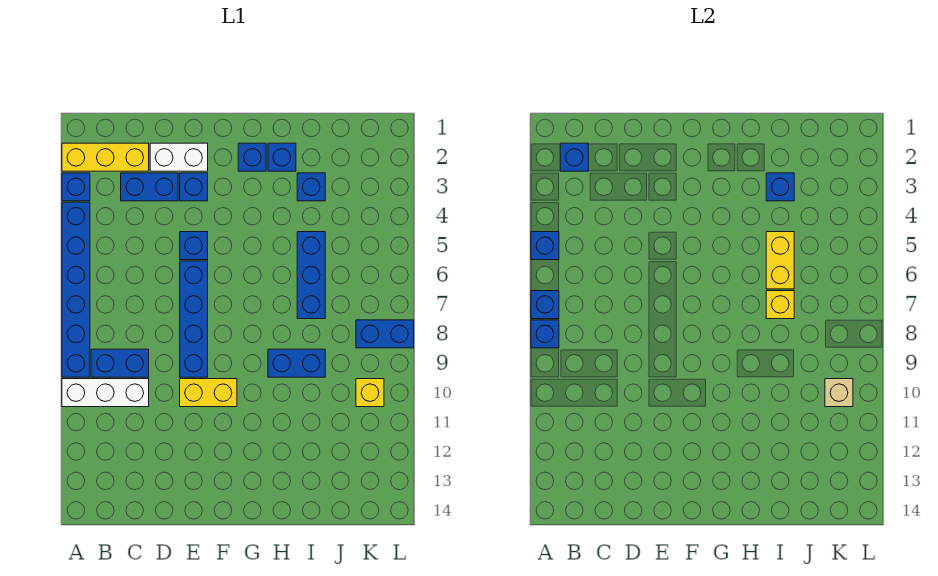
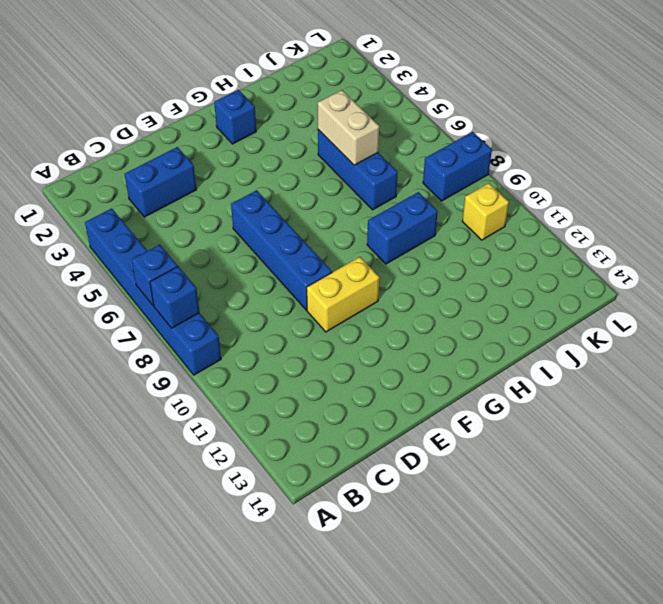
tan brick I5:I6 level 2 -> yellow brick I5:I6 level 2
none -> yellow brick A2:C2 level 1
none -> blue brick A3 level 1
none -> white brick A10:C10 level 1

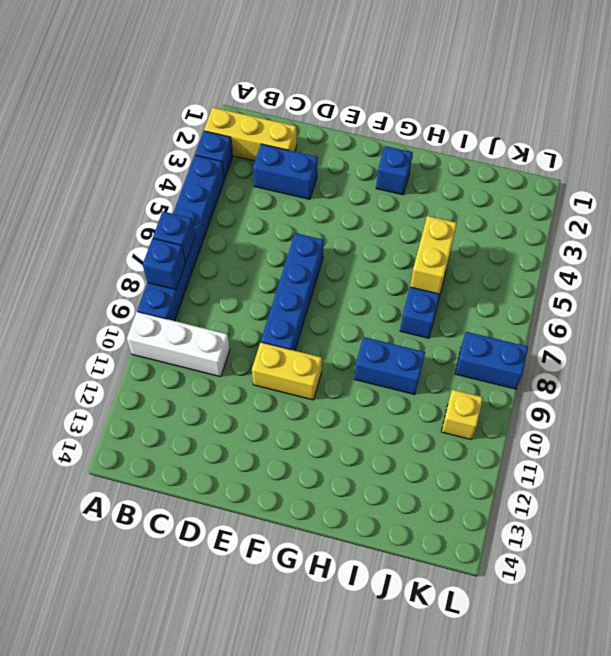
none -> blue brick B9:C9 level 1
none -> white brick D2:E2 level 1
none -> blue brick E3 level 1

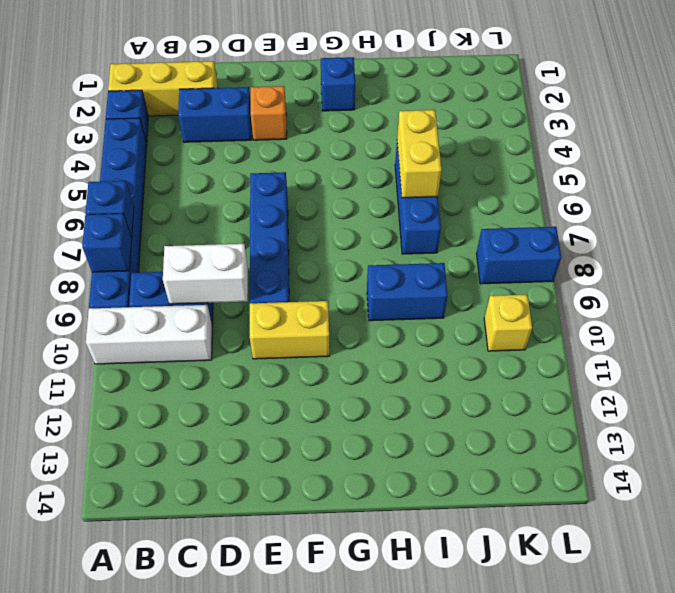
white brick C9:D9 level 2 -> white brick D2:E2 level 1
orange brick E3 level 1 -> blue brick E3 level 1
none -> blue brick E5 level 1
none -> blue brick H2 level 1
none -> blue brick I3 level 1

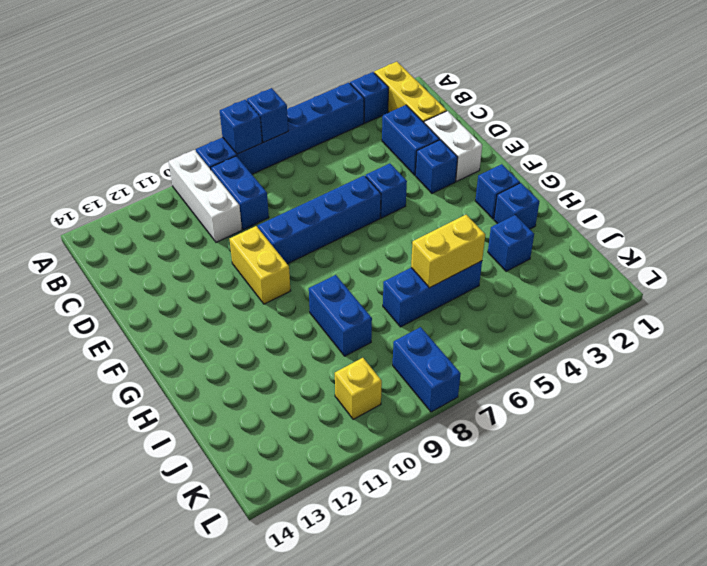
none -> blue brick A5 level 2
none -> blue brick B2 level 2
none -> blue brick I3 level 2

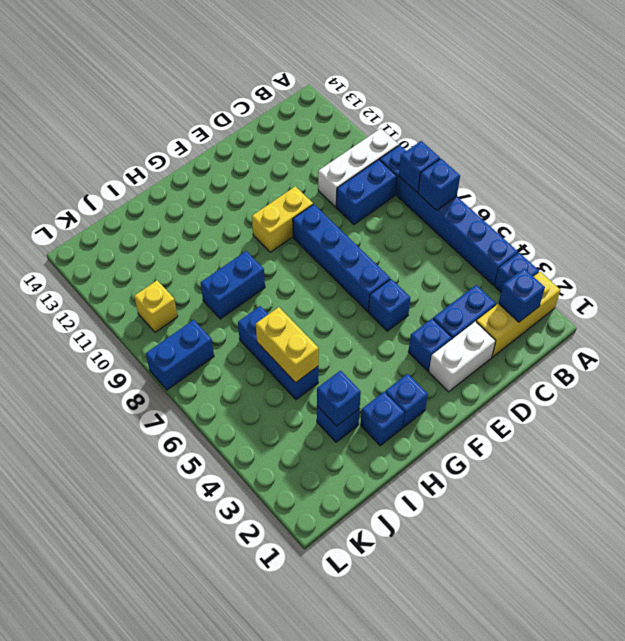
none -> blue brick A5 level 2
none -> yellow brick I7 level 2
none -> tan brick K10 level 2

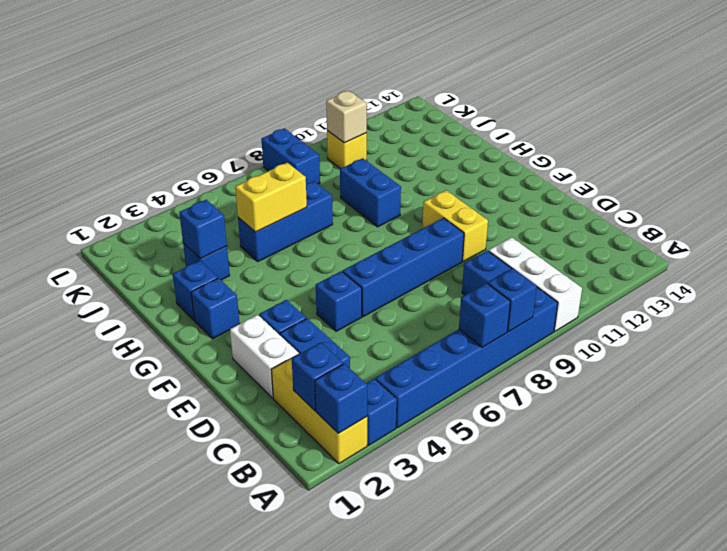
blue brick A2 level 2 -> blue brick A5 level 2
none -> yellow brick I7 level 2

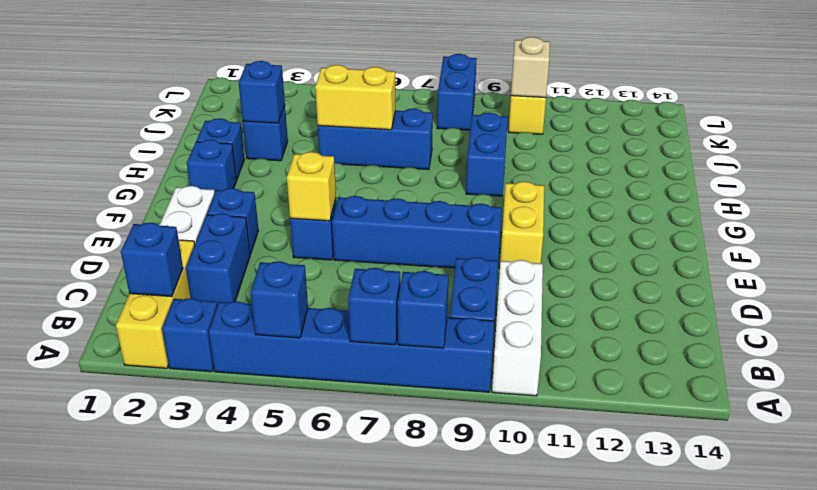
yellow brick E5 level 2 -> yellow brick I7 level 2

